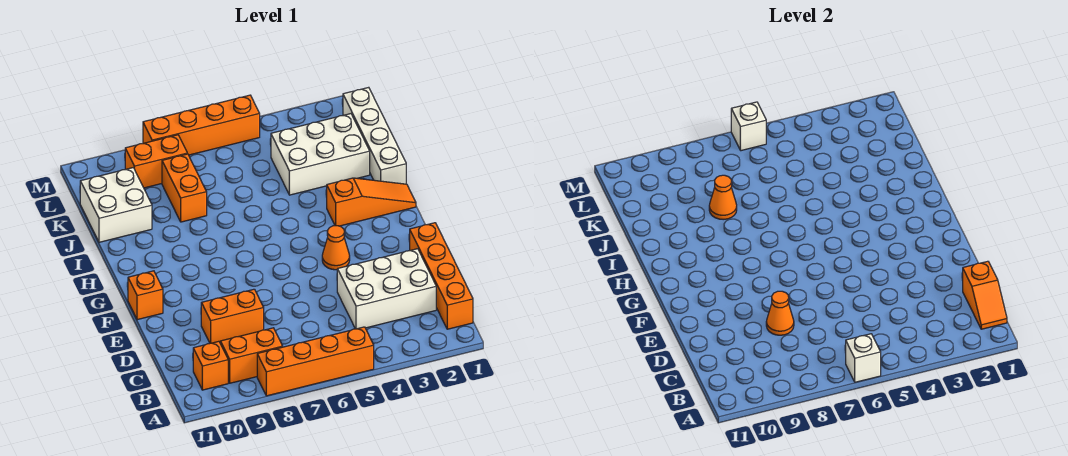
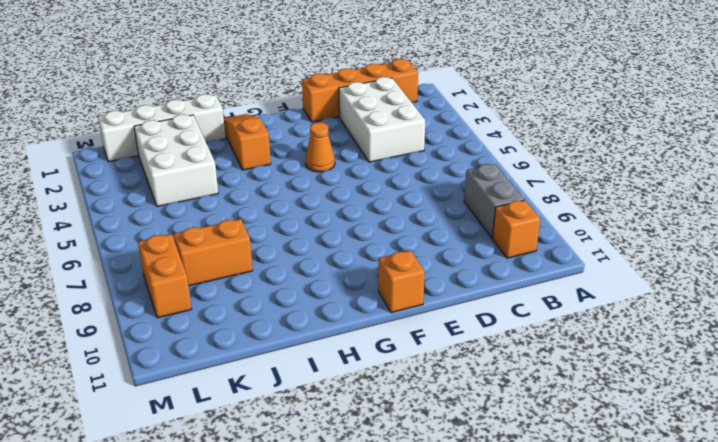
grey brick B8:B9 level 1 -> orange brick B8:B9 level 1
none -> orange brick A5:A8 level 1
none -> orange brick D8:D9 level 1
none -> white brick J10:K11 level 1

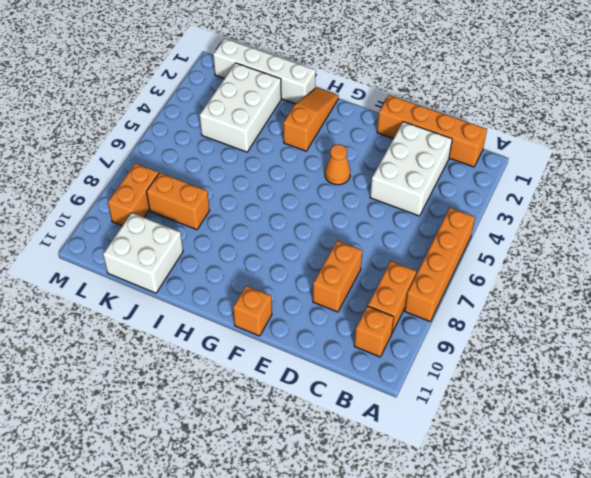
none -> orange brick M5:M8 level 1
none -> white brick A6 level 2
none -> orange slope B1:C1 level 2 top C

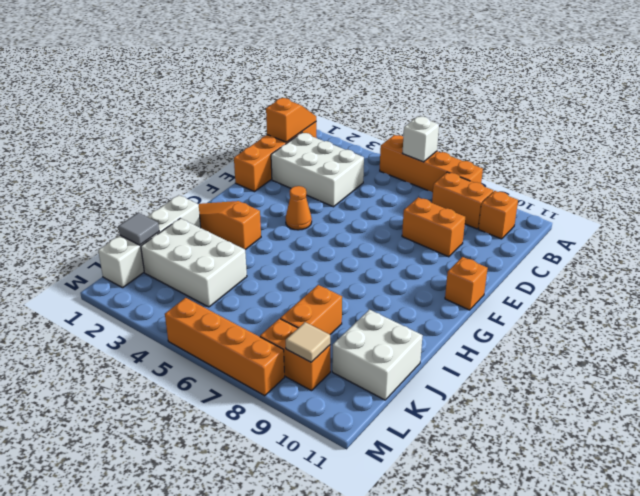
grey tile K1 level 2 -> none
tan tile L9 level 2 -> none
none -> orange cone D8 level 2
none -> orange cone J8 level 2
none -> white brick M6 level 2

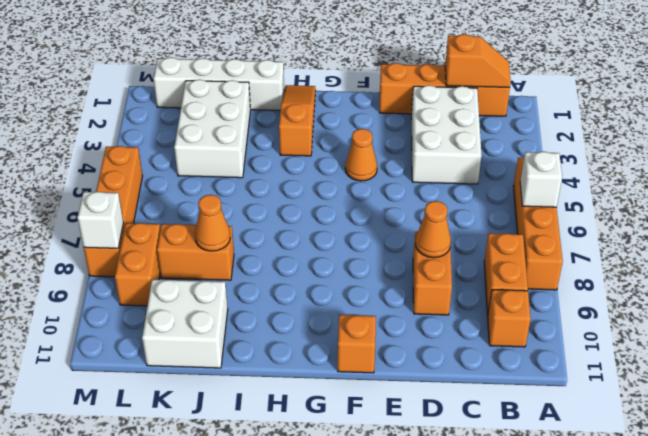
white brick M8 level 2 -> white brick M6 level 2

